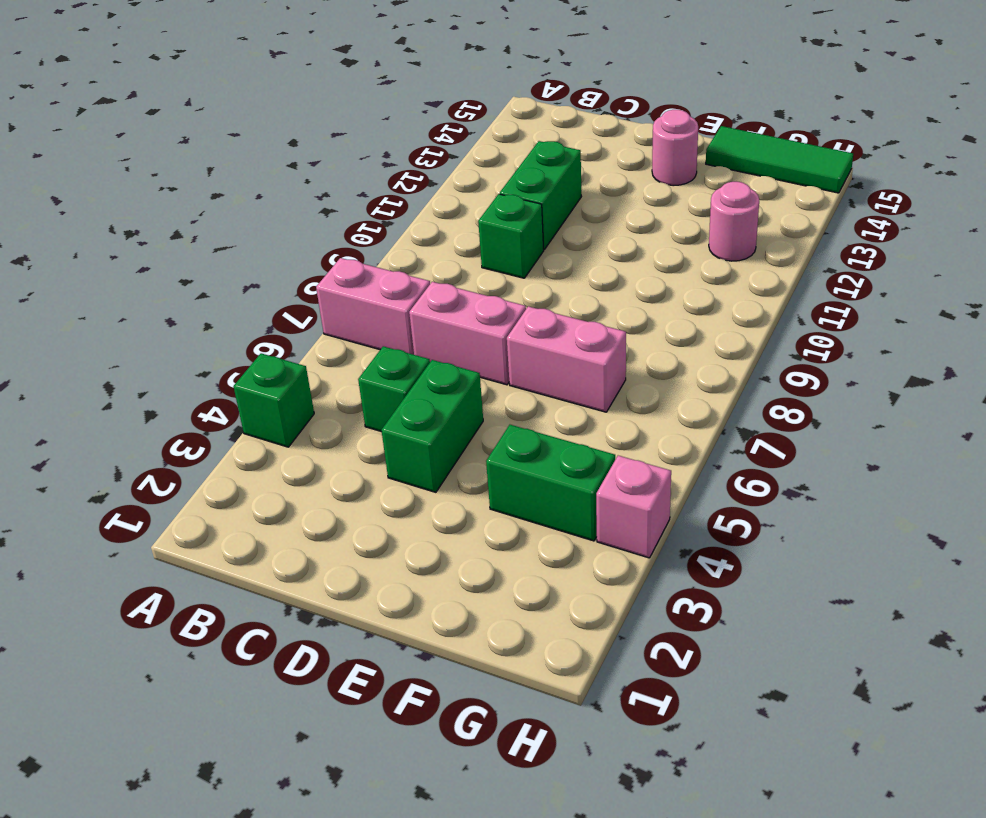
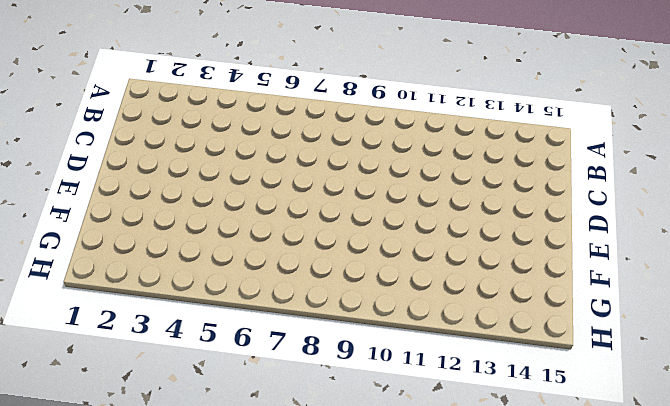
none -> green brick A4 level 1
none -> pink brick A7:B7 level 1
none -> green brick C5 level 1

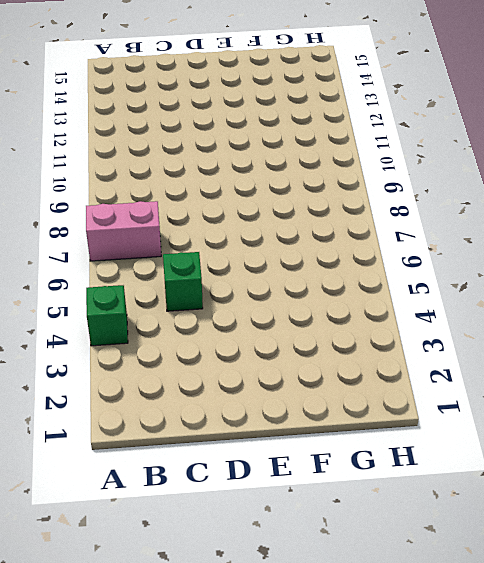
none -> pink brick C7:D7 level 1
none -> green brick C10 level 1
none -> green brick C11:C12 level 1

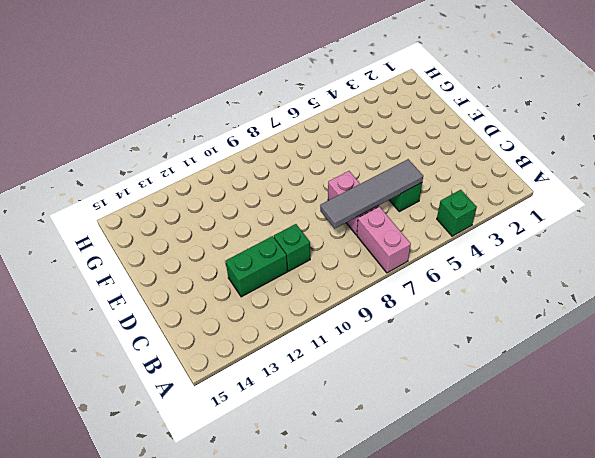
grey tile C5:C8 level 2 -> none
none -> green brick D4:D5 level 1
none -> pink brick E7:F7 level 1
none -> pink round brick E14 level 1

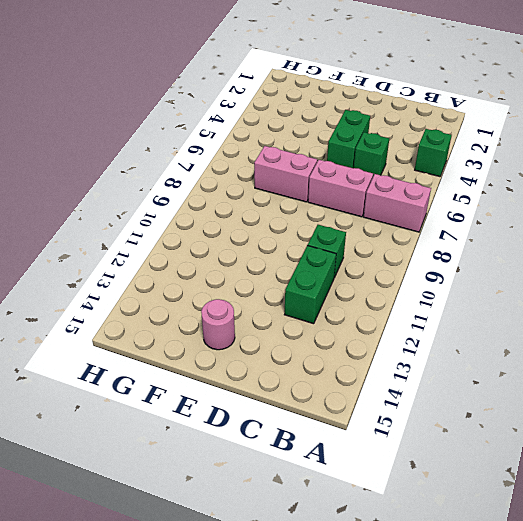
none -> green brick F4:G4 level 1
none -> green tile F15:H15 level 1
none -> pink round brick G12 level 1

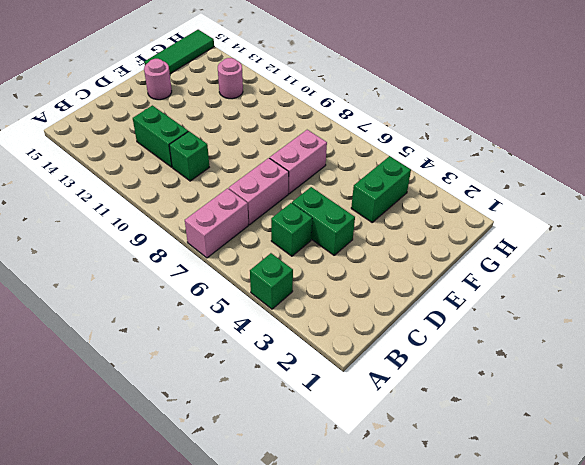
none -> pink brick H4 level 1

